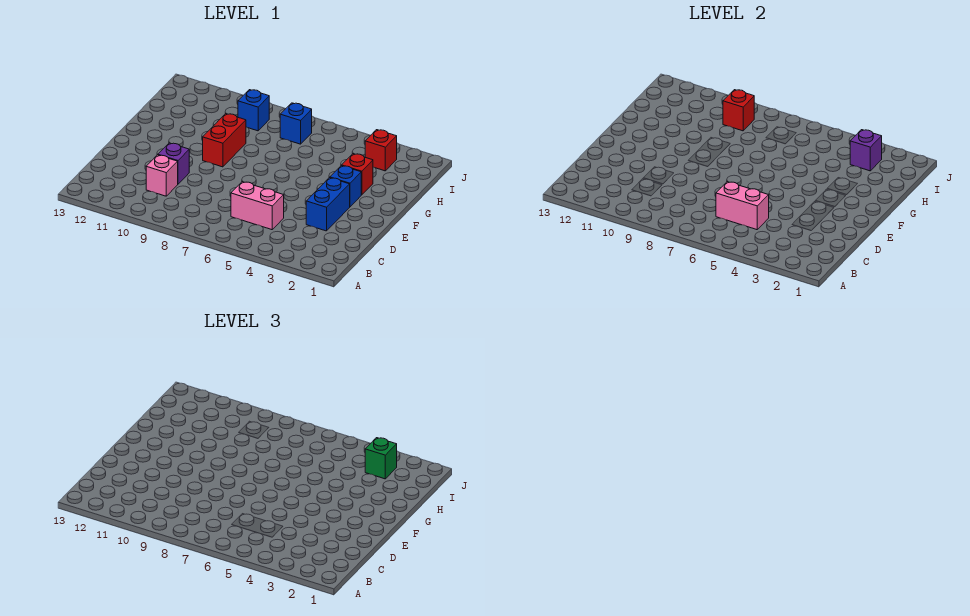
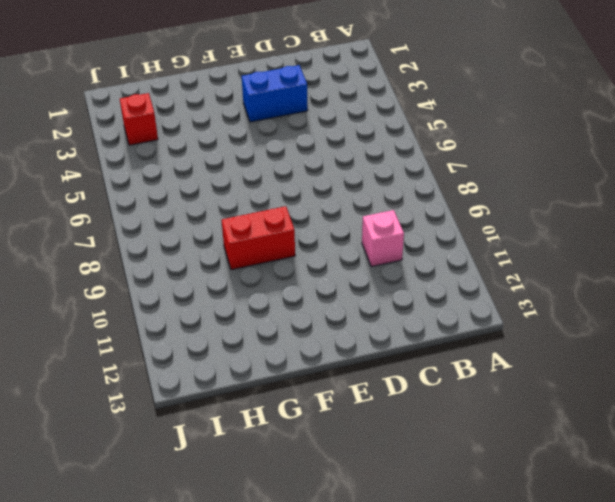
none -> pink brick C5:C6 level 1
none -> purple brick D10 level 1
none -> blue brick F3 level 1

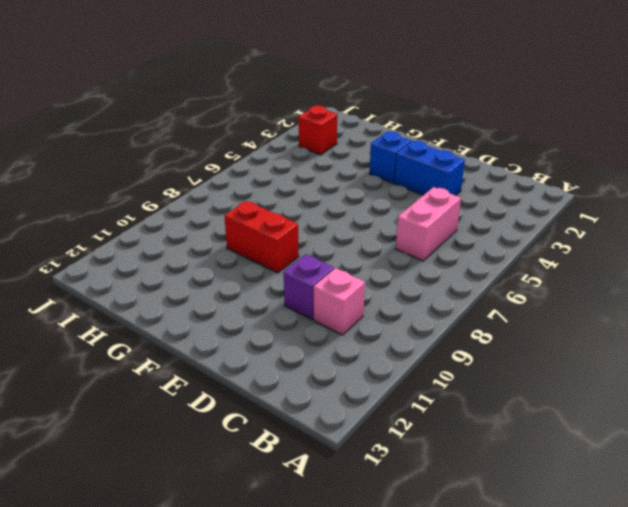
none -> red brick G3 level 1
none -> blue brick I7 level 1
none -> blue brick I9 level 1

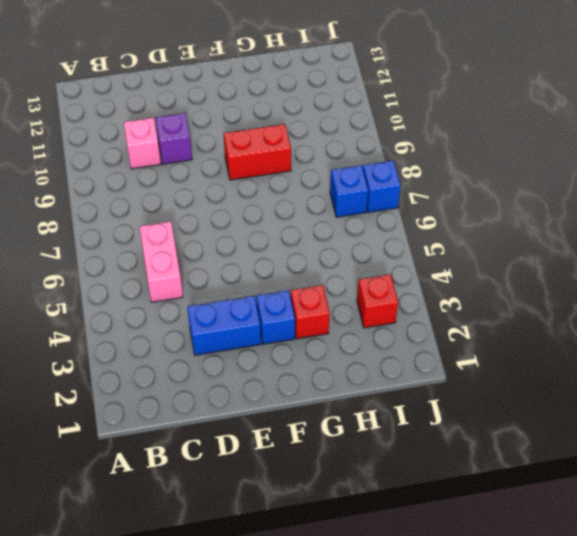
blue brick J7 level 1 -> blue brick I9 level 1
none -> pink brick C5:C6 level 2
none -> purple brick I3 level 2
none -> red brick I9 level 2

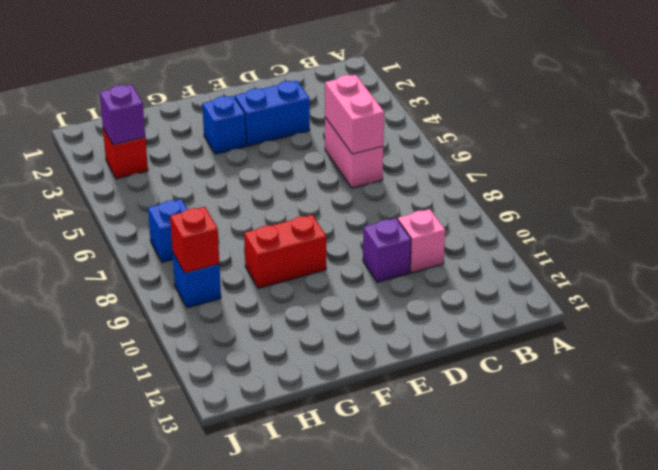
none -> red brick G3 level 1
none -> green brick I3 level 3

